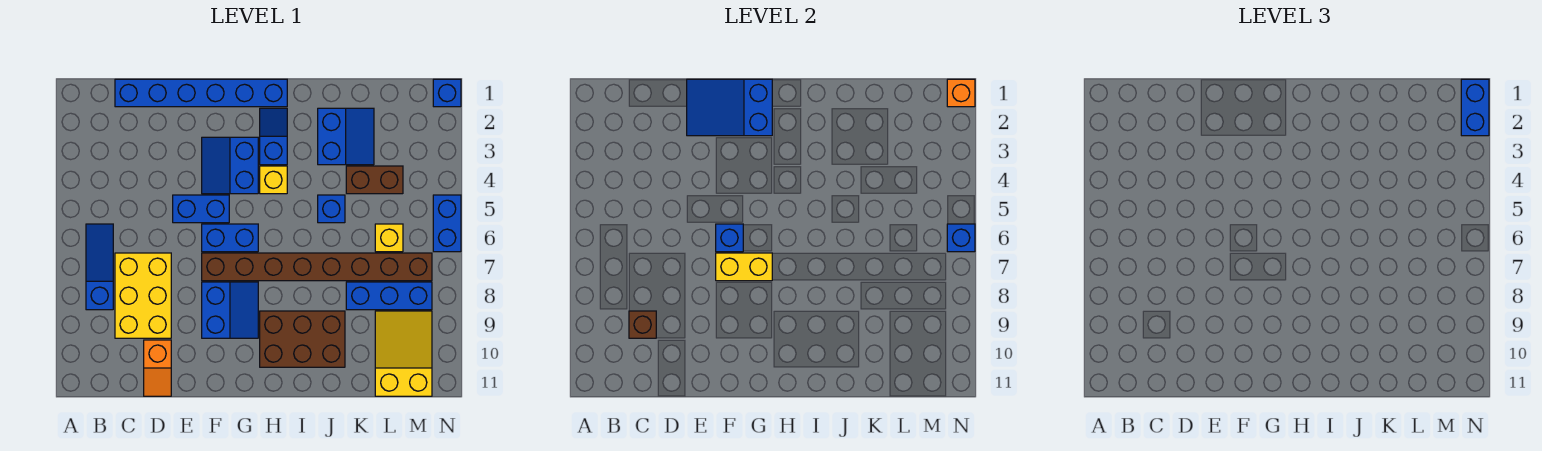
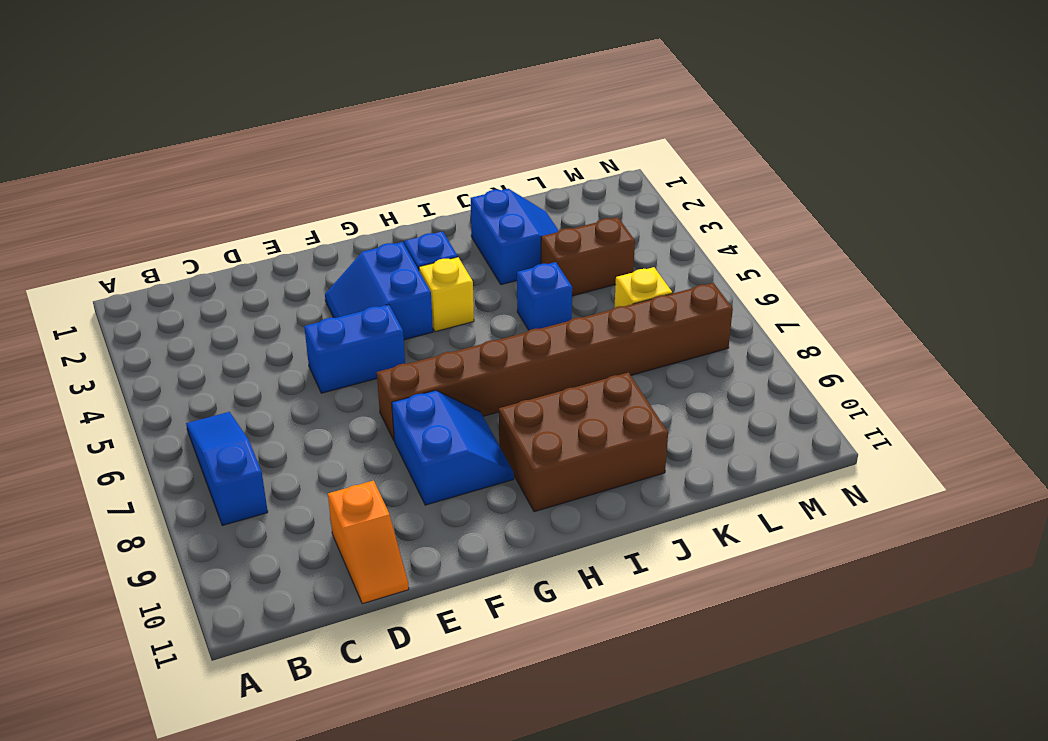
none -> blue brick C1:H1 level 1
none -> yellow brick C7:D9 level 1
none -> blue brick F6:G6 level 1

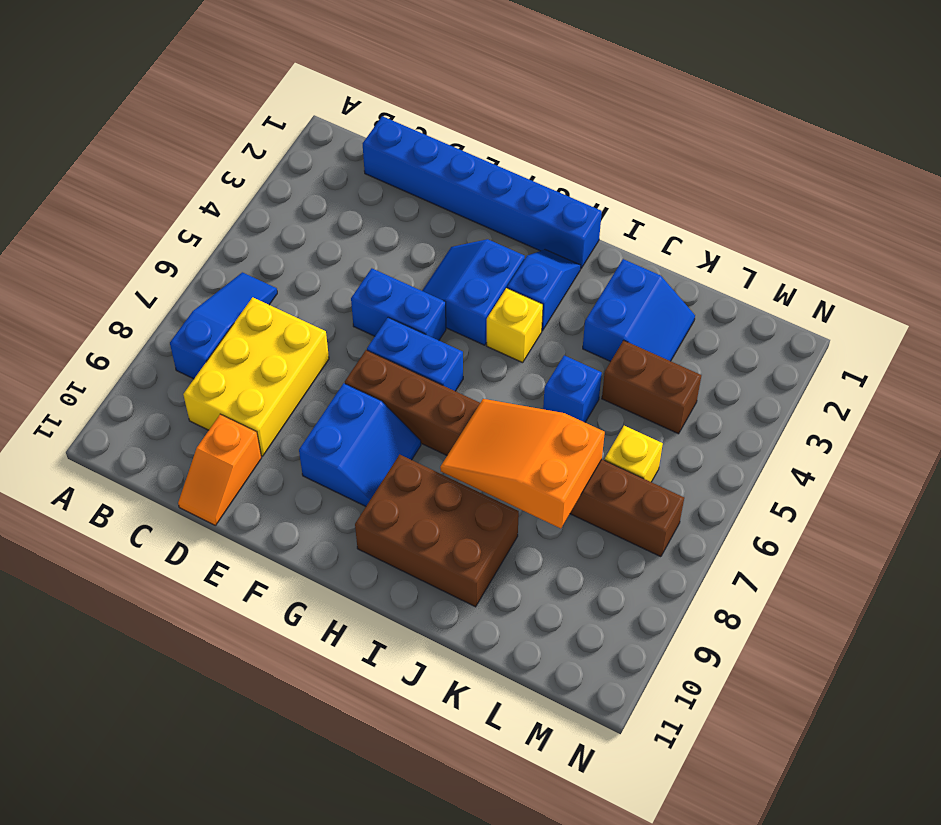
orange slope I7:K8 level 2 top K -> none
none -> blue brick K8:M8 level 1
none -> yellow slope L9:M11 level 1 top 11
none -> blue brick N1 level 1

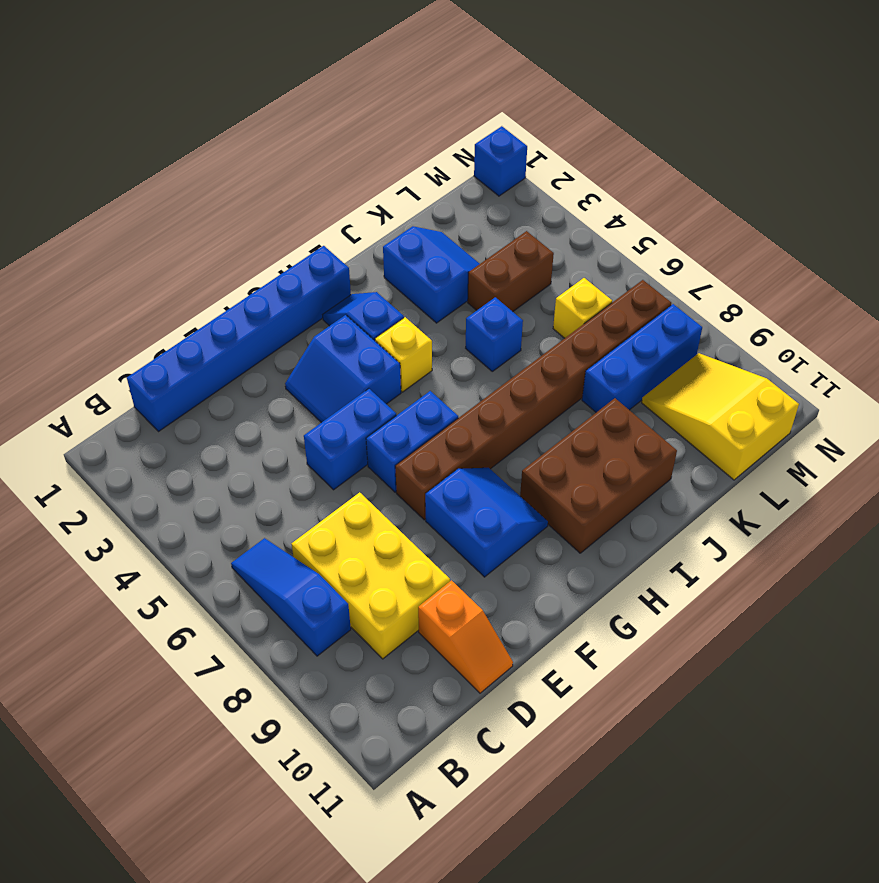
none -> blue brick N5:N6 level 1
none -> brown brick C9 level 2
none -> blue slope E1:G2 level 2 top G

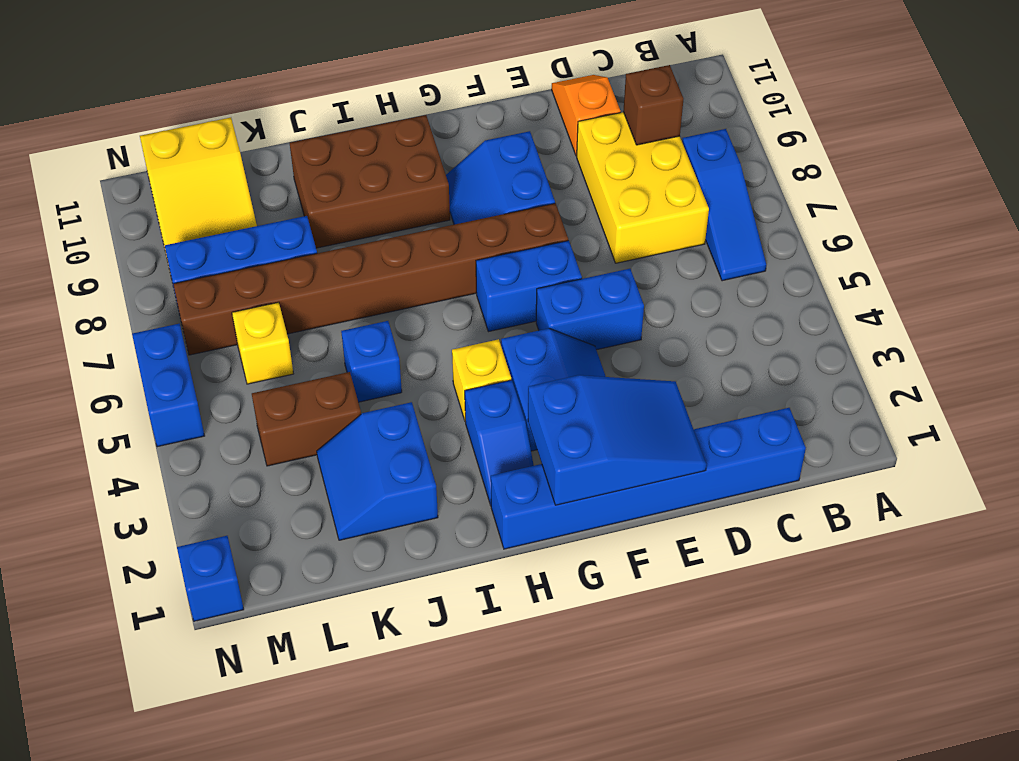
none -> blue brick F6 level 2
none -> yellow brick F7:G7 level 2
none -> orange brick N1 level 2

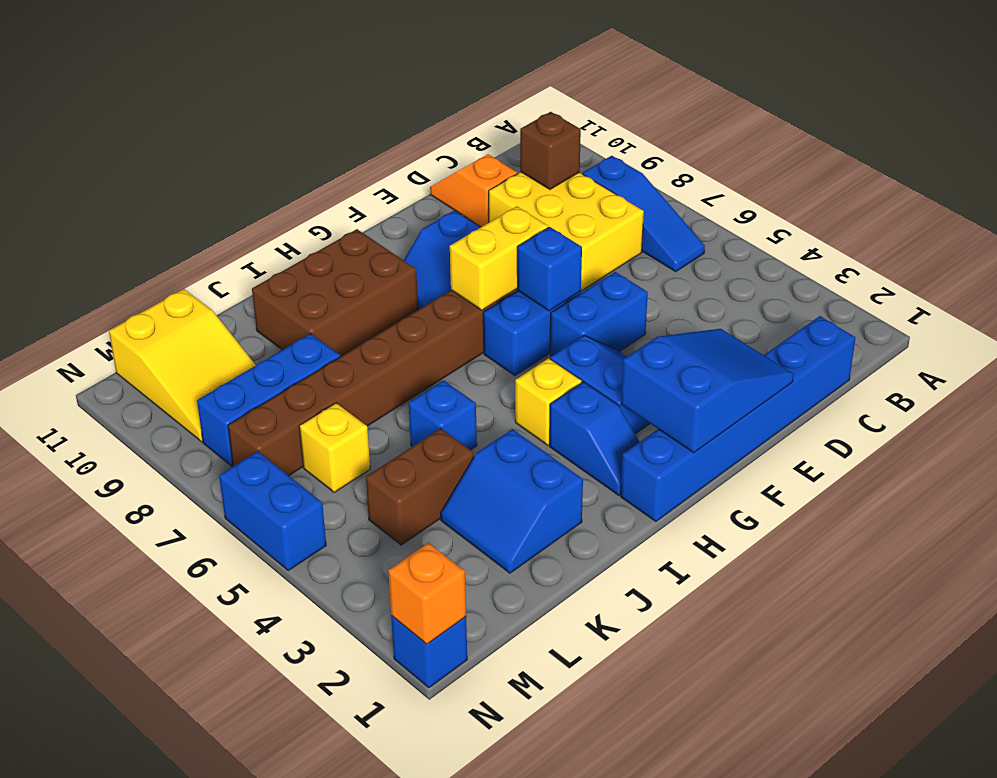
none -> blue brick N6 level 2
none -> blue brick N1:N2 level 3

